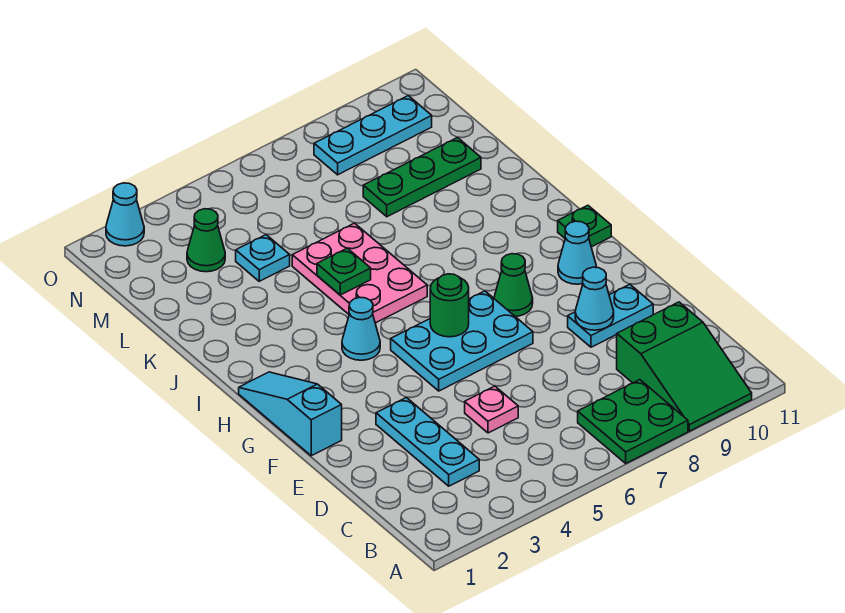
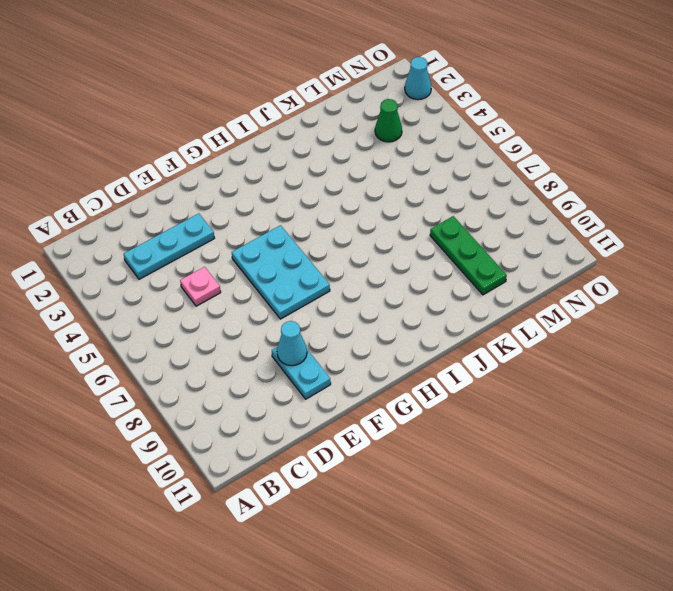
none -> green plate A7:B8 level 1
none -> green slope A9:C10 level 1 top C
none -> cyan slope F1:H1 level 1 top F

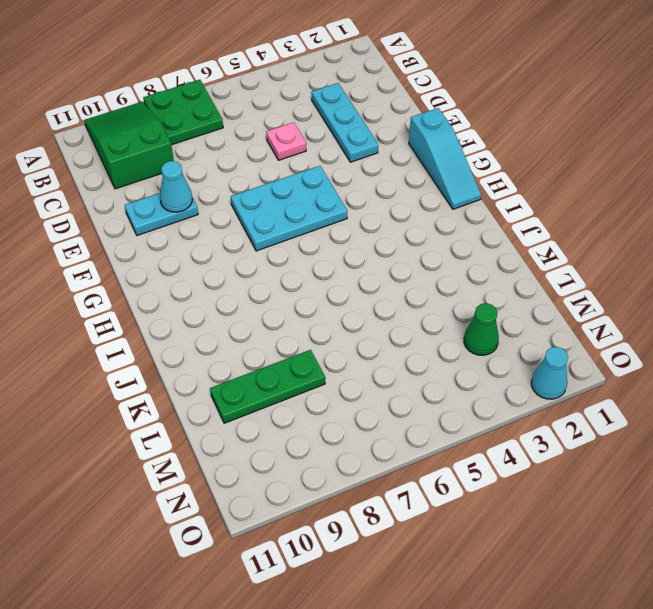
none -> green cone G8 level 1
none -> cyan cone G10 level 1
none -> cyan cone H4 level 1

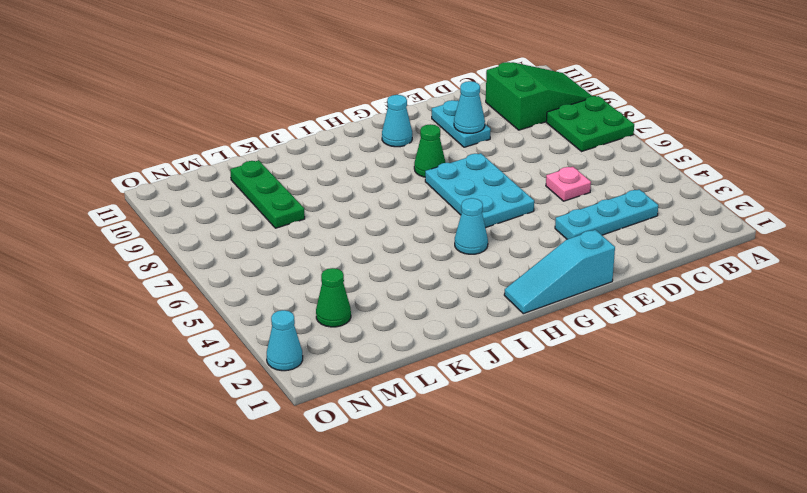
none -> green plate H11 level 1
none -> pink plate I5:K6 level 1
none -> cyan plate L4 level 1

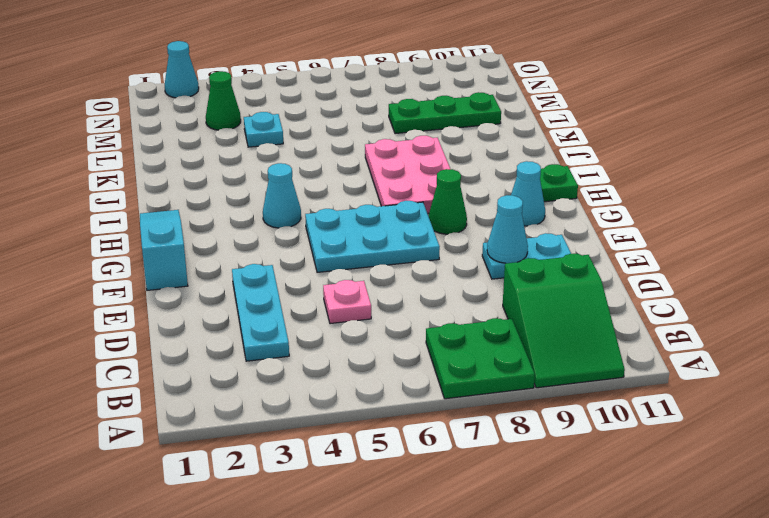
pink plate H7:J8 level 1 -> pink plate I5:K6 level 1
none -> cyan plate N8:N10 level 1
none -> green round brick G6 level 2
none -> green plate J5 level 2

